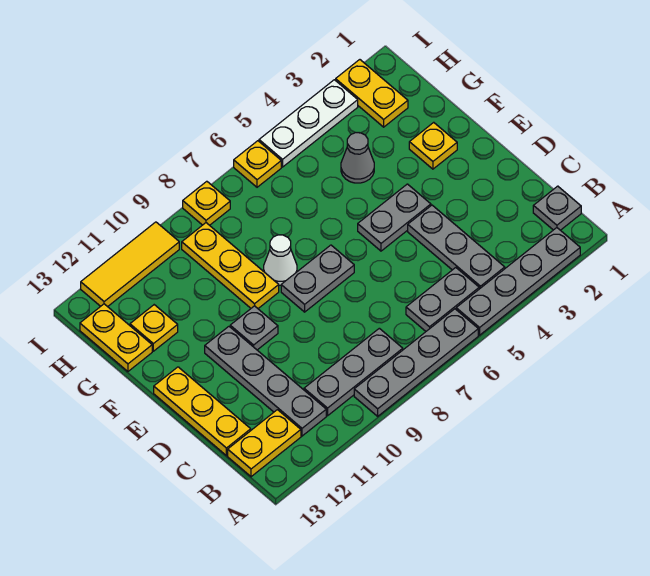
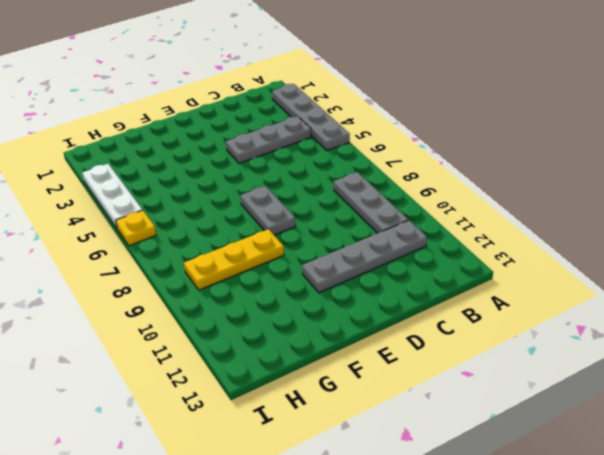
none -> grey plate A6:A9 level 1
none -> grey plate B1 level 1
none -> grey plate B5:B6 level 1

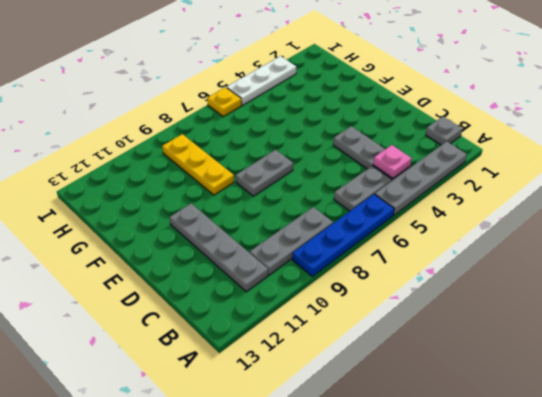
blue plate A6:A9 level 1 -> grey plate A6:A9 level 1
pink plate B4 level 2 -> none
none -> yellow plate B12:B13 level 1
none -> yellow plate C13:E13 level 1
none -> grey plate E4:E5 level 1

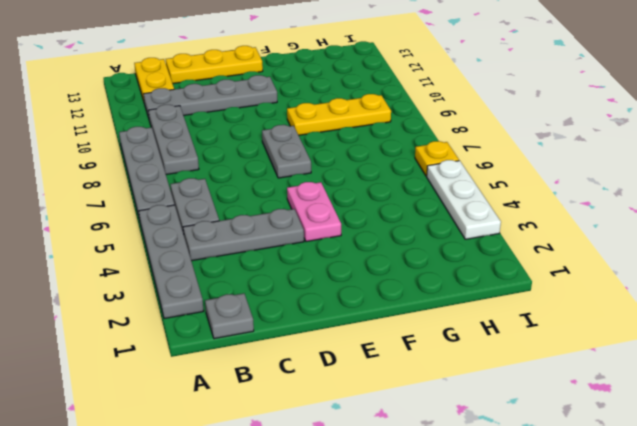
pink plate E4:E5 level 1 -> grey plate E4:E5 level 1
none -> grey plate E10 level 1
none -> yellow plate F2 level 1
none -> white cone F8 level 1

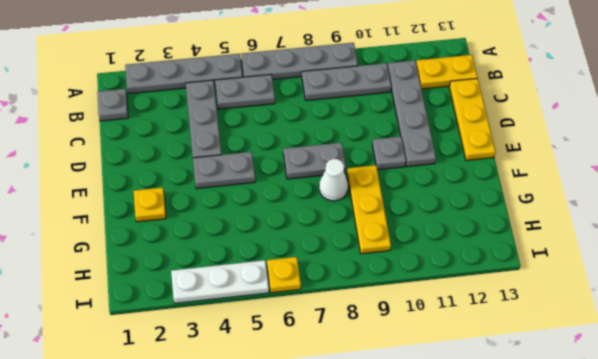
none -> grey cone G4 level 1
none -> yellow plate G12 level 1
none -> yellow plate G13:H13 level 1

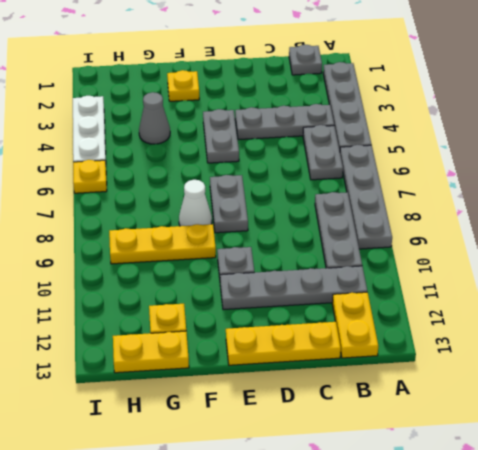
none -> yellow plate H2:I2 level 1
none -> yellow plate I8 level 1
none -> yellow tile I10:I12 level 1

